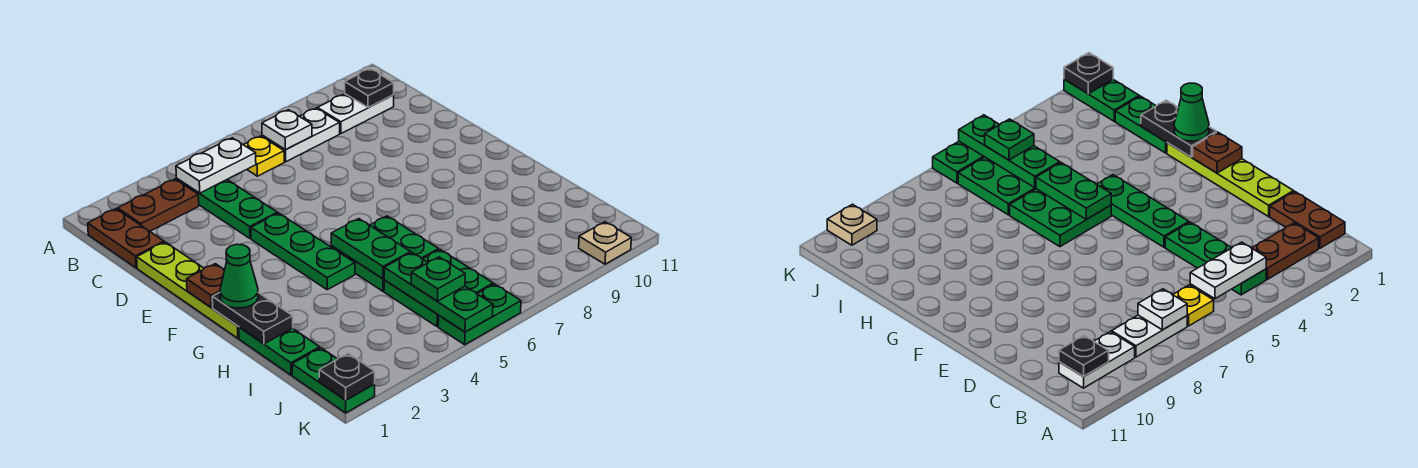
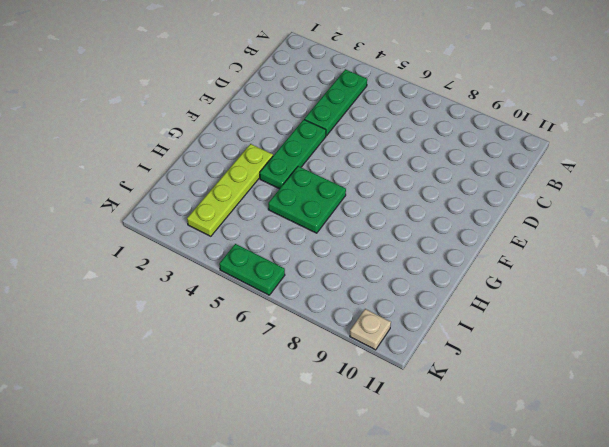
lime plate G3:J3 level 1 -> lime plate D1:G1 level 1
none -> brown plate B1:C1 level 1
none -> brown plate B2:B3 level 1
none -> yellow plate B6 level 1

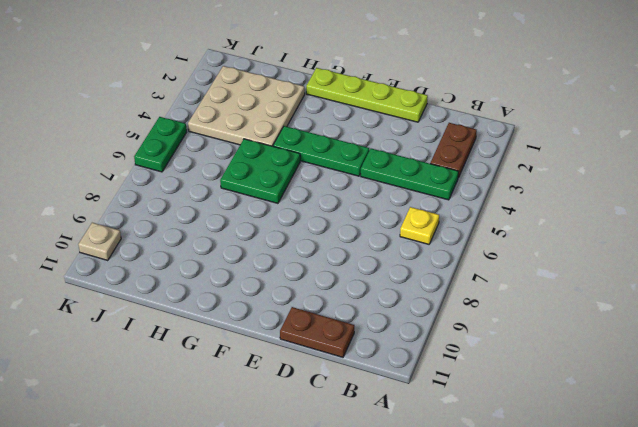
brown plate C11:D11 level 1 -> brown plate B1:C1 level 1
tan plate H2:J4 level 1 -> none
none -> white plate B7:B8 level 1
none -> white plate B9:B10 level 1
none -> green plate H1:I1 level 1

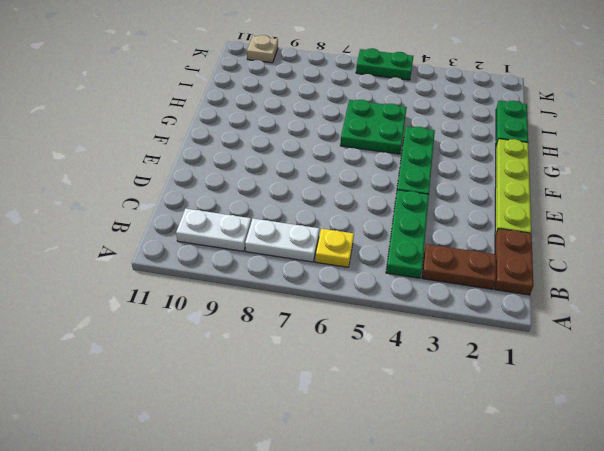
none -> green plate I5:J6 level 1
none -> green plate J1:K1 level 1
none -> white plate B4:B5 level 2

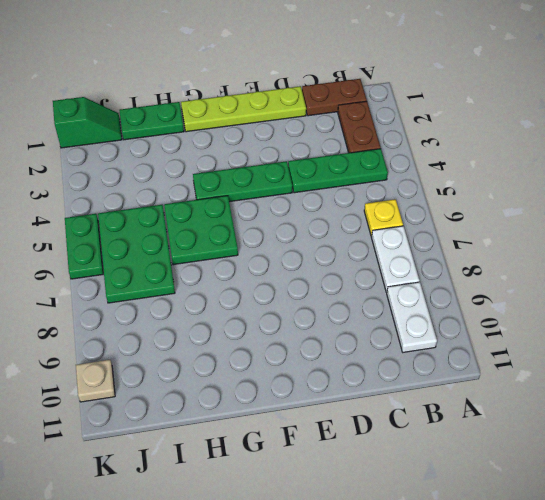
green plate I5:J7 level 1 -> green plate I5:J6 level 1
green slope J1:K1 level 1 top K -> green plate J1:K1 level 1
none -> white plate B4:B5 level 2
none -> white plate B7 level 2
none -> black plate B10 level 2

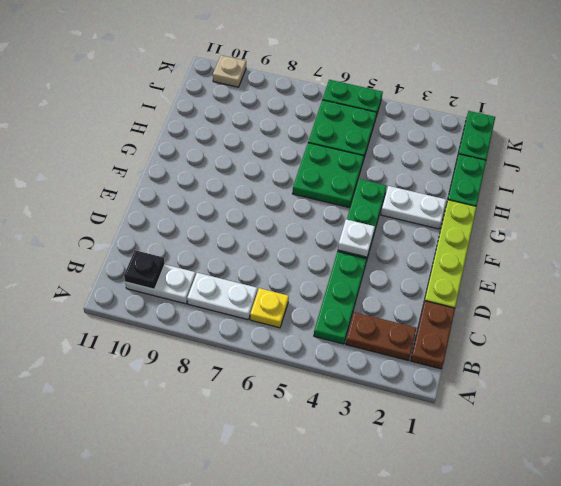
white plate E4 level 2 -> white plate B7 level 2
white plate G2:G3 level 1 -> white plate B4:B5 level 2
none -> brown plate F1 level 2
none -> black plate G1:H1 level 2
none -> green plate G5:H5 level 2

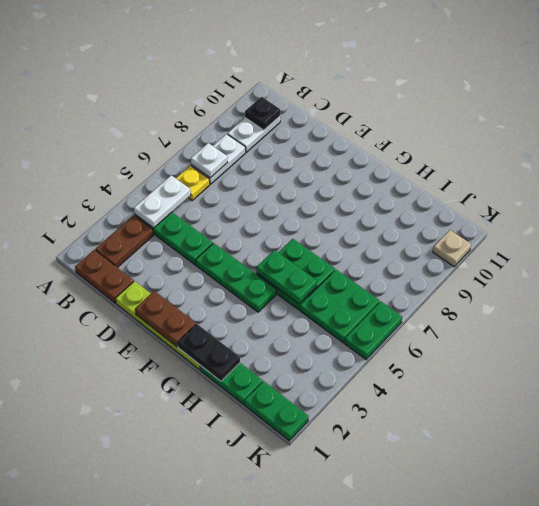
brown plate E1:F1 level 2 -> brown plate F1 level 2
none -> green plate I5:K5 level 2
none -> black plate K1 level 2
none -> green cone G1 level 3

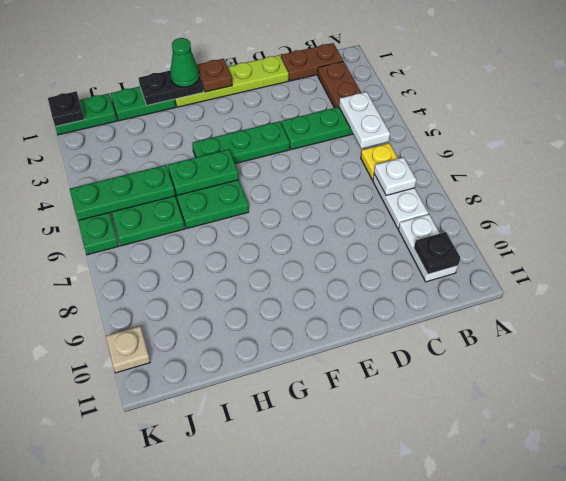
none -> green plate J5 level 3

